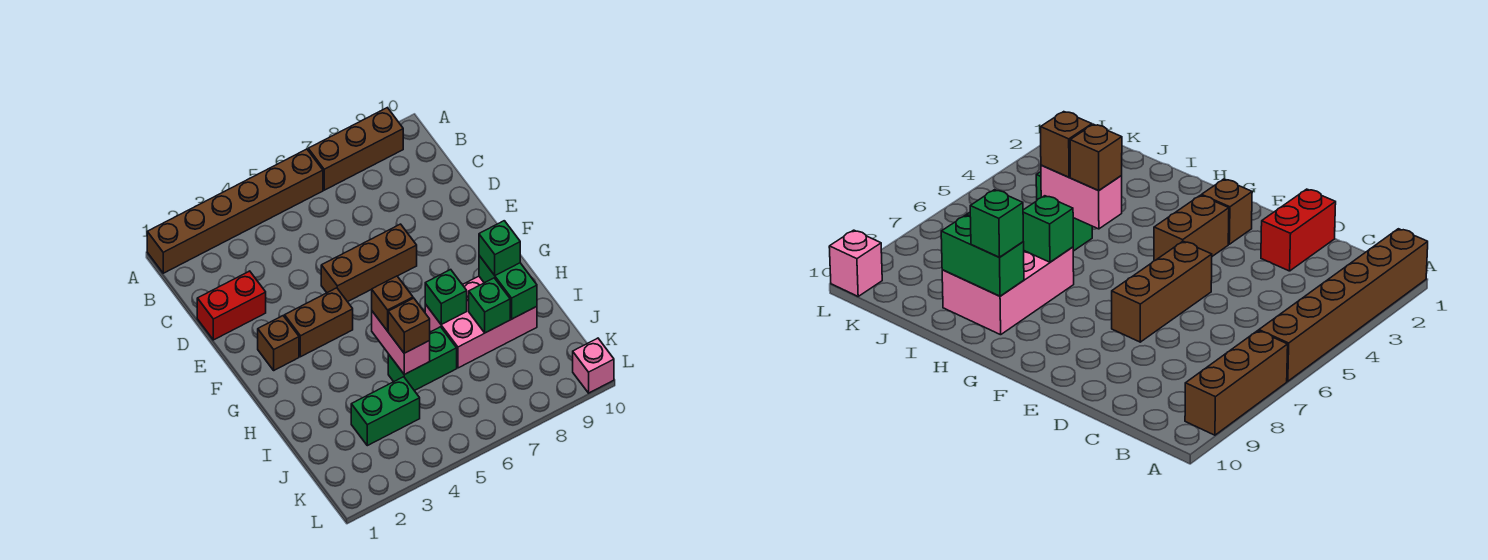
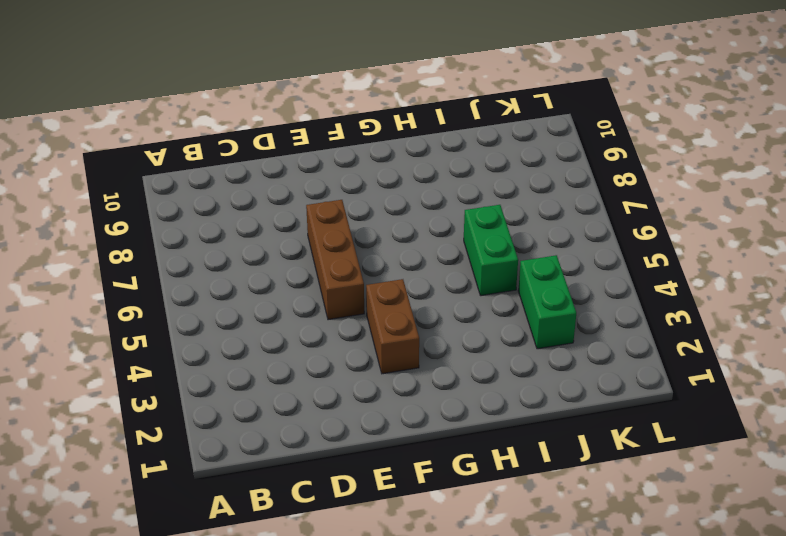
none -> brown brick A1:A6 level 1
none -> brown brick A7:A9 level 1
none -> red brick D1:D2 level 1

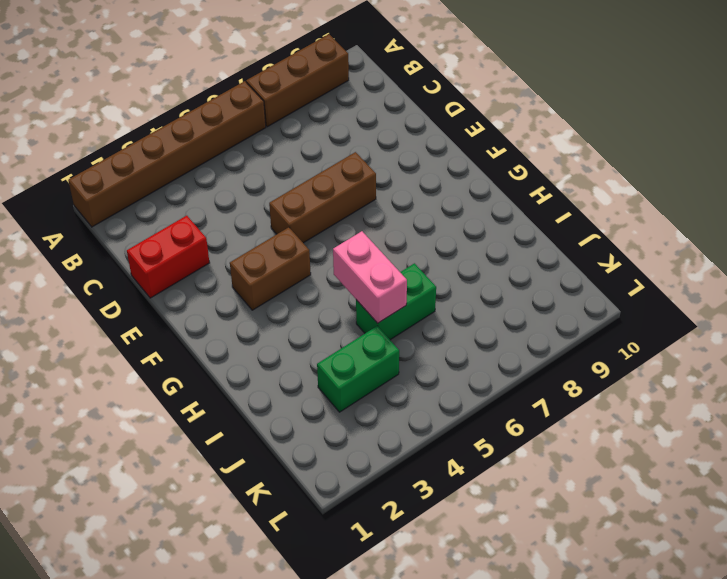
none -> brown brick F2 level 1
none -> pink brick H7:I9 level 1
none -> pink brick L10 level 1

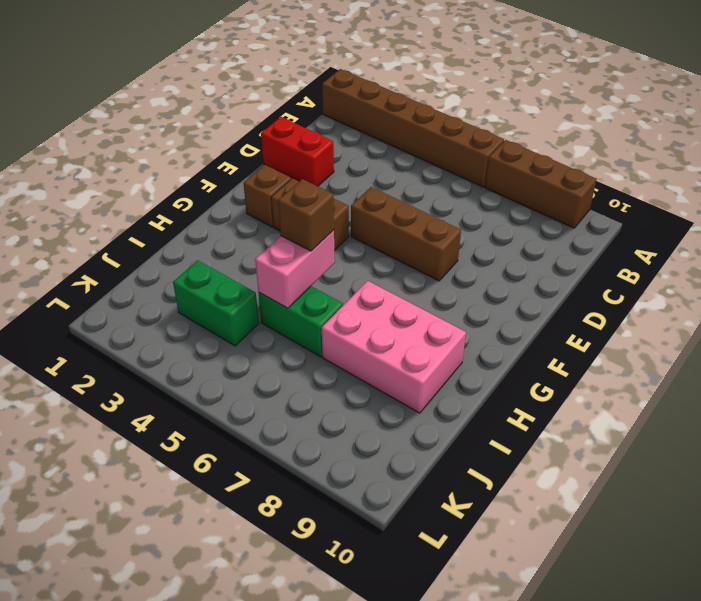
none -> pink brick L10 level 1
none -> green brick H7 level 2
none -> green brick H9:I9 level 2

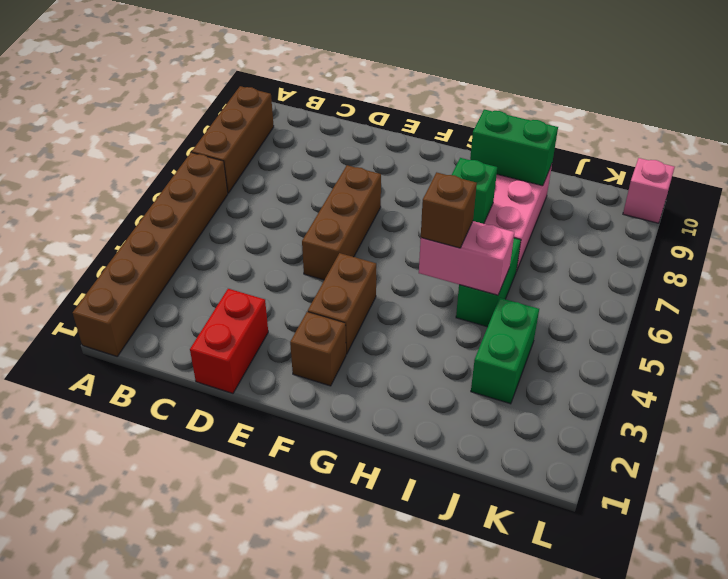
none -> green brick I8 level 2
none -> green brick H9 level 3
none -> brown brick I5 level 3

